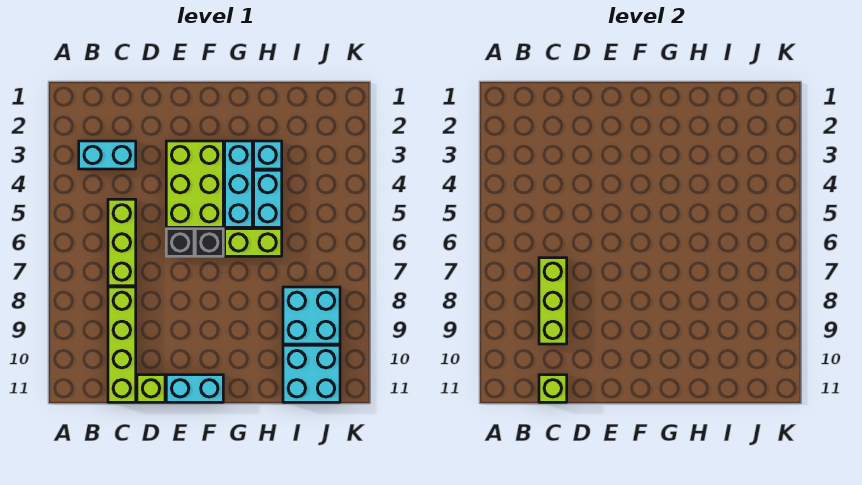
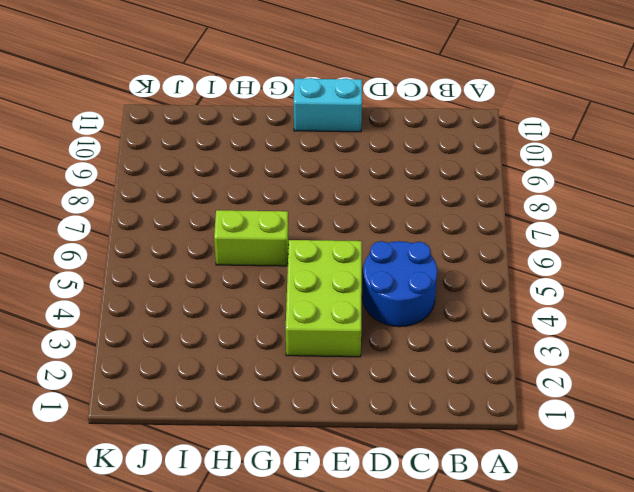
blue round brick C4:D5 level 1 -> lime brick C5:C7 level 1
none -> cyan brick B3:C3 level 1
none -> lime brick C8:C11 level 1
none -> lime brick D11 level 1

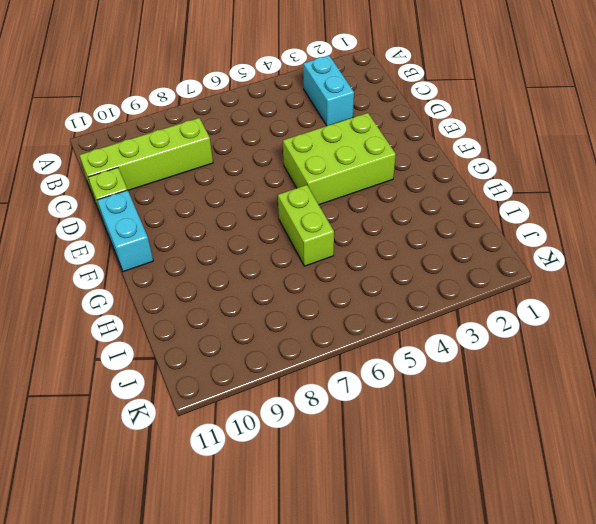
none -> lime brick C5:C7 level 1
none -> black brick E6 level 1
none -> black brick F6 level 1

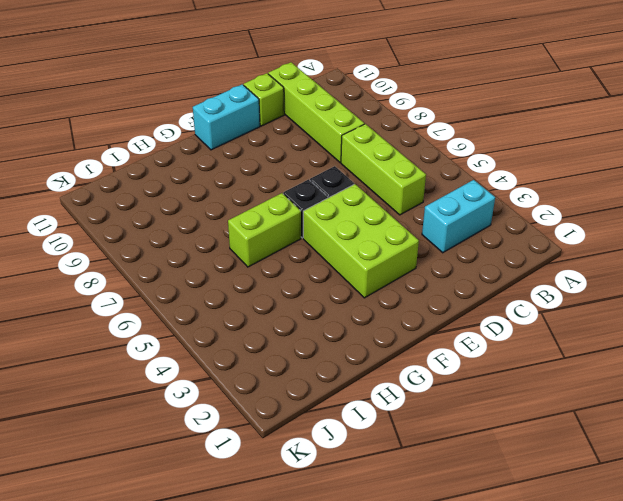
none -> cyan brick G3:G5 level 1
none -> cyan brick H3 level 1
none -> cyan brick H4:H5 level 1

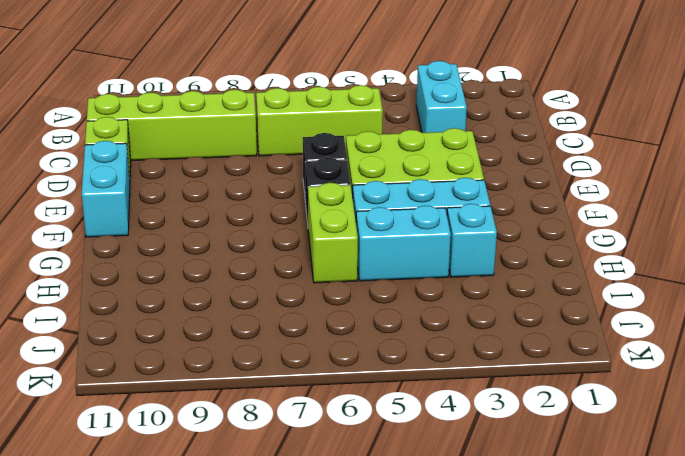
none -> cyan brick I8:J9 level 1
none -> cyan brick I10:J11 level 1
none -> lime brick C7:C9 level 2

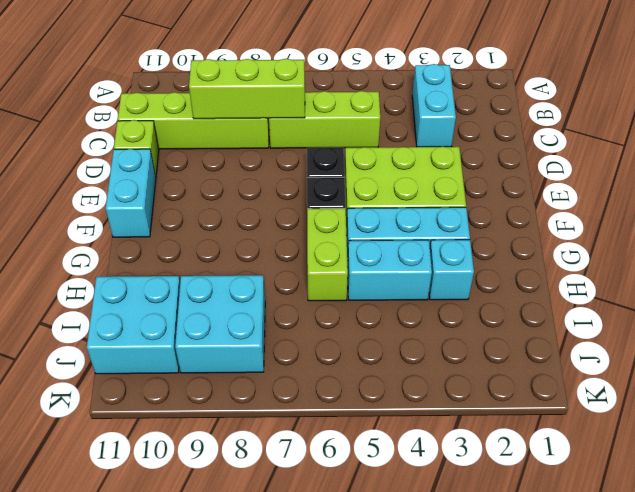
none -> lime brick C11 level 2

